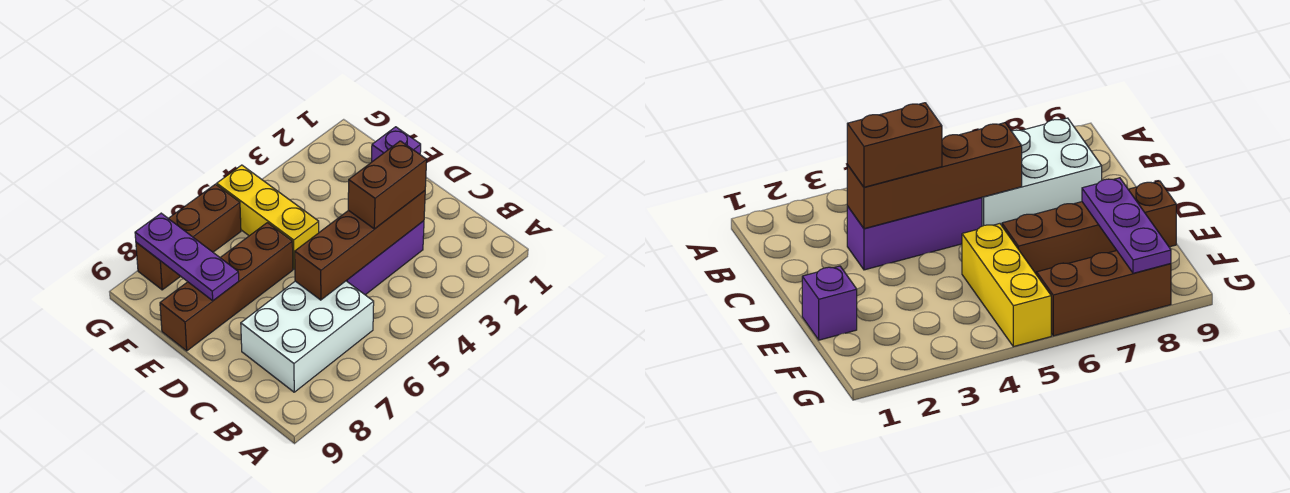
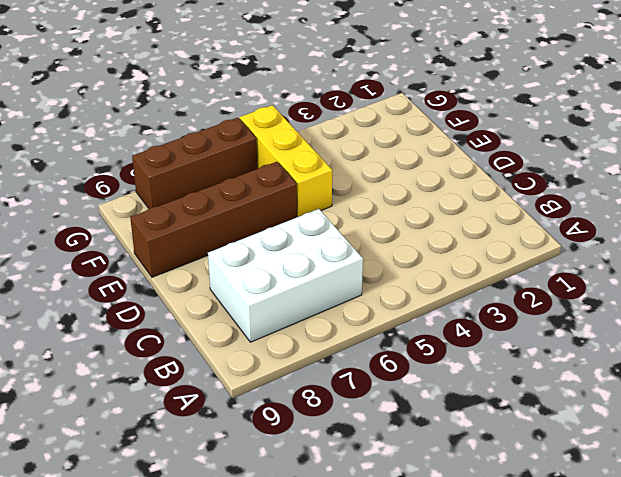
none -> purple brick C3:C5 level 1
none -> purple brick E1 level 1

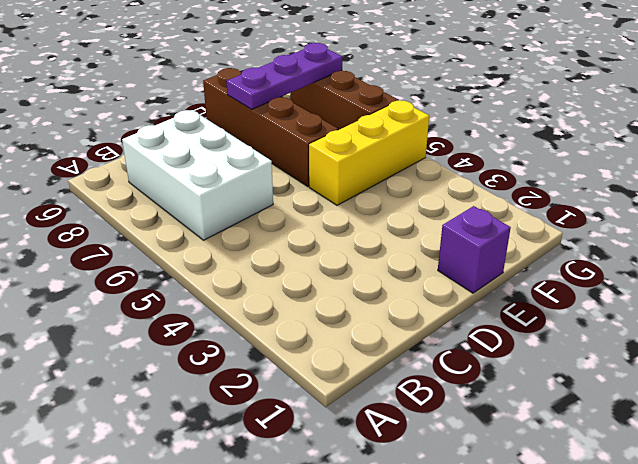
none -> purple brick C3:C5 level 1
none -> brown brick C3:C6 level 2

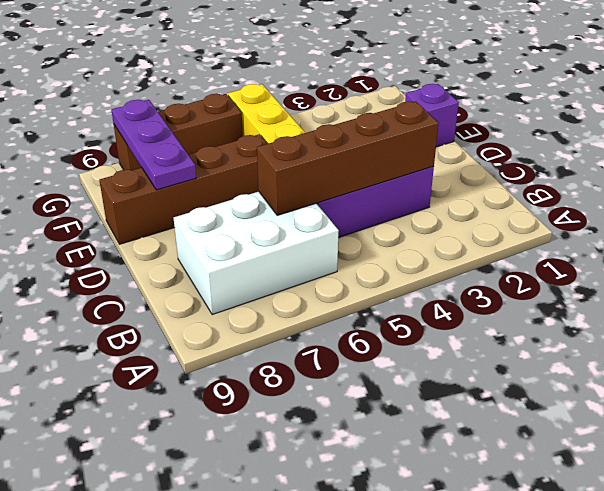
none -> brown brick C3:C4 level 3

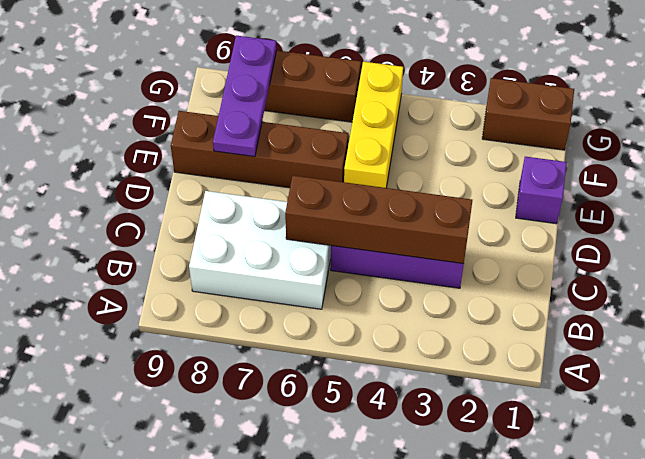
brown brick G1:G2 level 1 -> brown brick C3:C4 level 3

